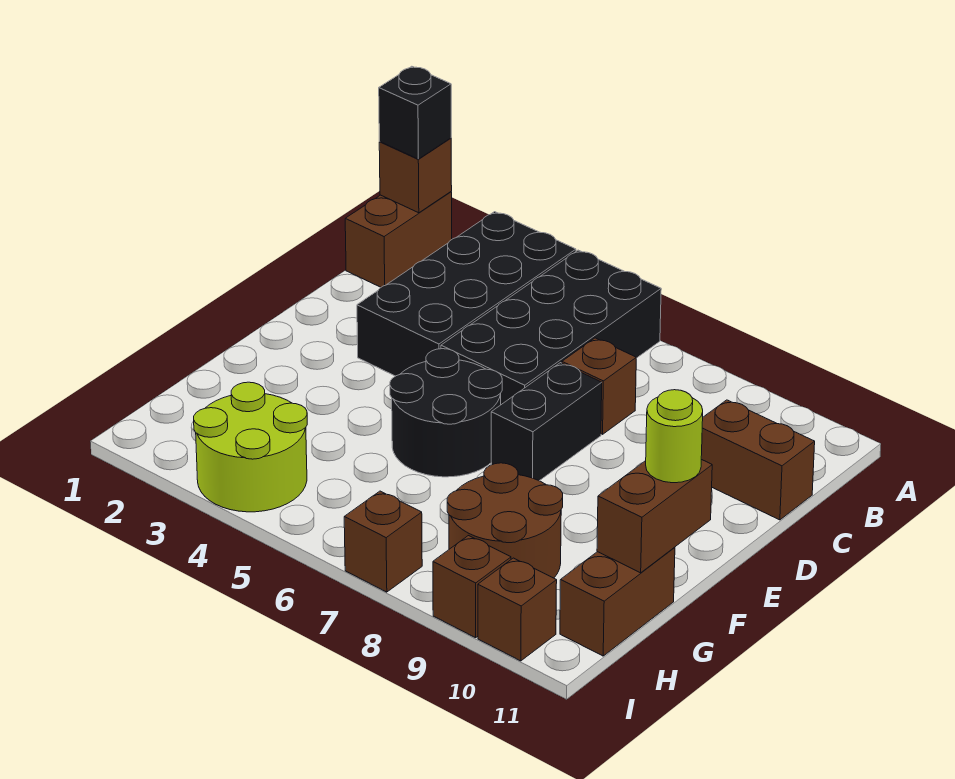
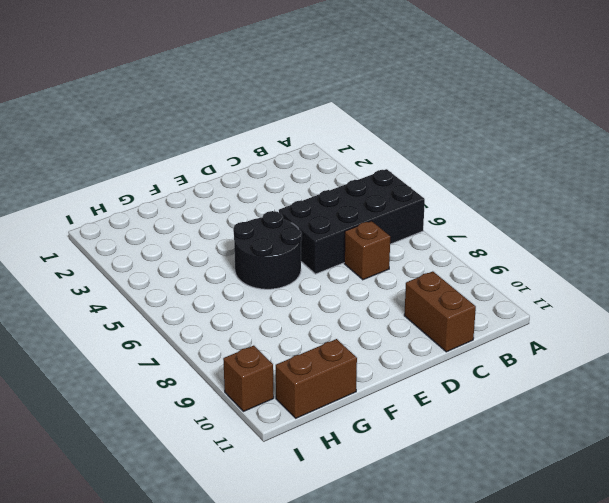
none -> brown brick A1:B1 level 1
none -> black brick A3:D4 level 1
none -> black brick D7:E7 level 1

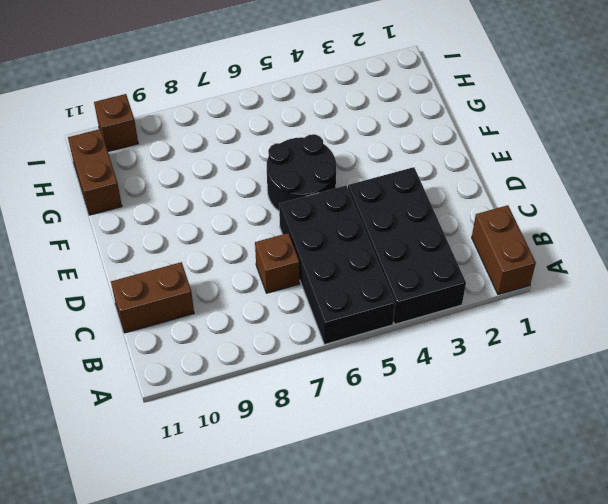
none -> black brick D7:E7 level 1
none -> brown round brick G8:H9 level 1
none -> lime round brick H3:I4 level 1

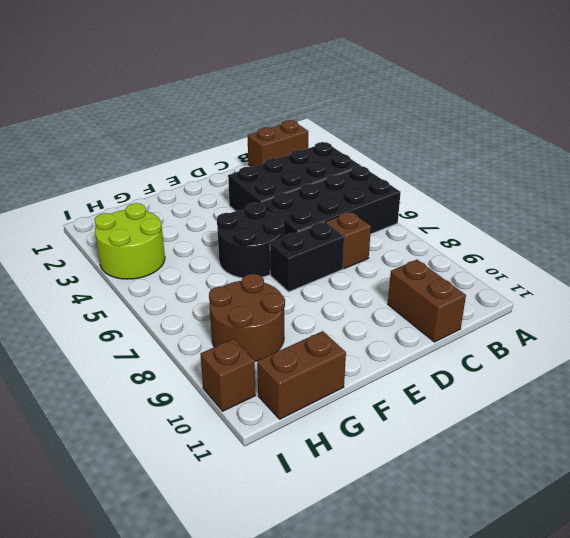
none -> brown brick I7 level 1
none -> brown brick I9 level 1
none -> brown brick A1 level 2

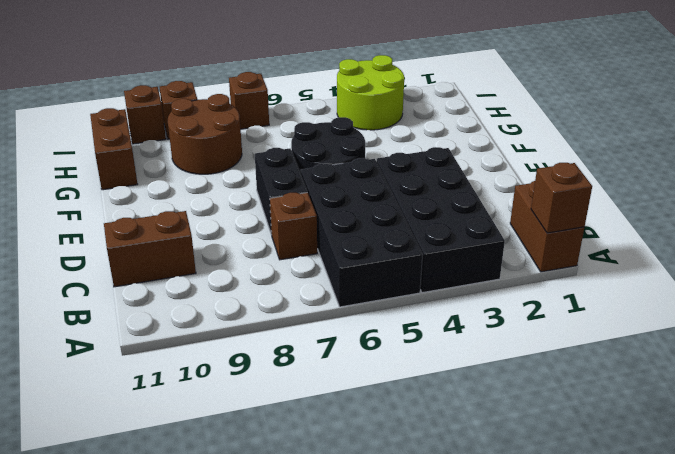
none -> brown brick F11:G11 level 2
none -> black brick A1 level 3
none -> lime round brick F11 level 3

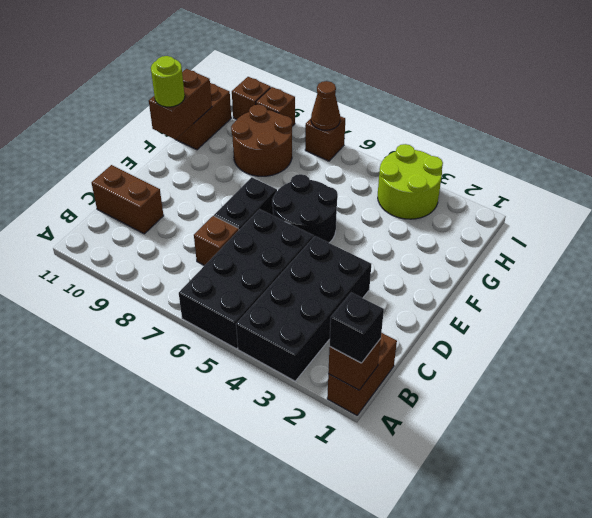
brown cone I7 level 2 -> none

